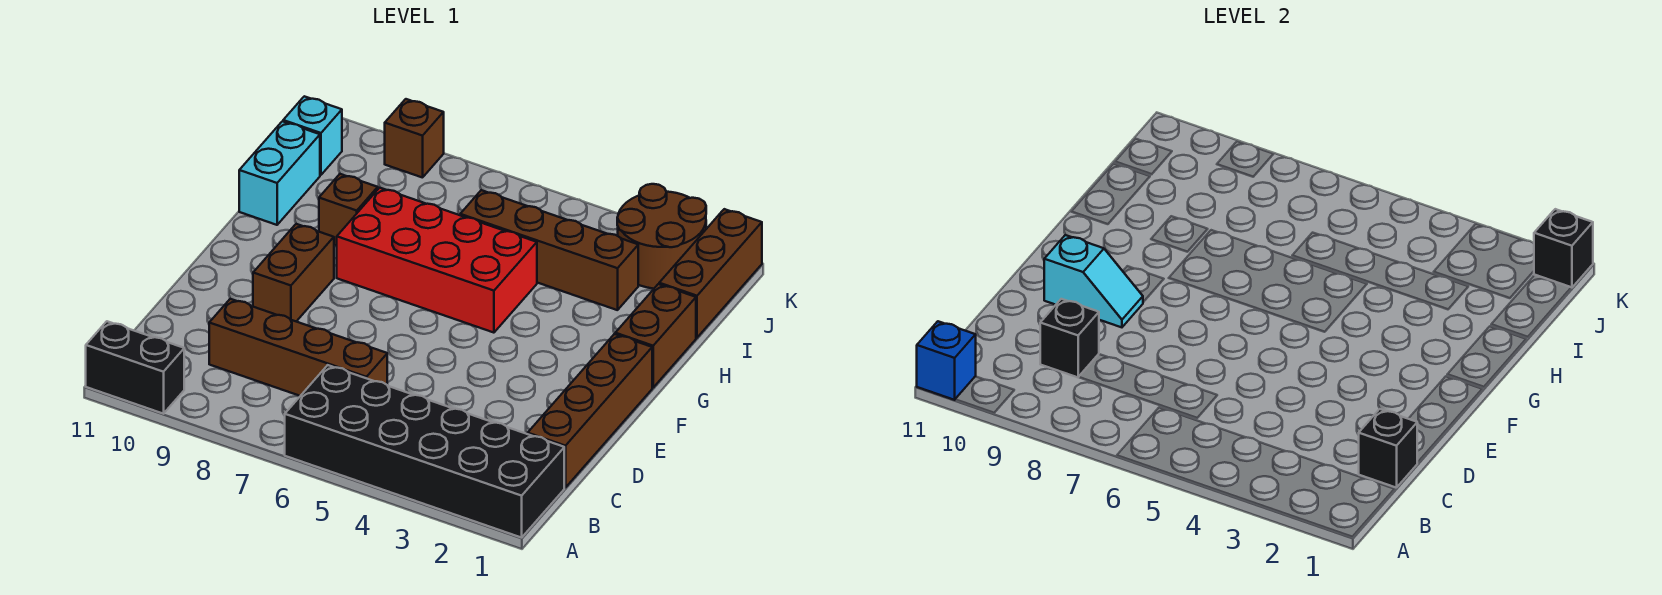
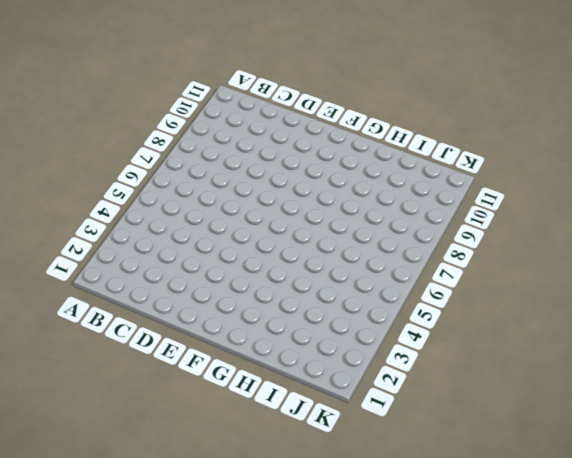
none -> black brick A1:B6 level 1
none -> black brick A10:A11 level 1
none -> brown brick C1:F1 level 1

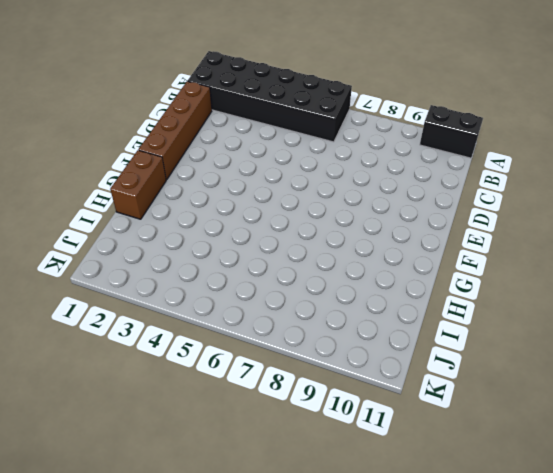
none -> brown brick C6:C9 level 1
none -> brown brick E9:F9 level 1
none -> red brick G5:H8 level 1

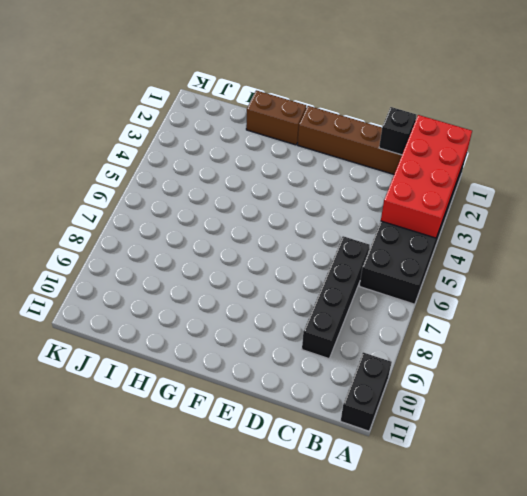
red brick A1:B4 level 2 -> red brick G5:H8 level 1
black brick C6:C9 level 1 -> brown brick C6:C9 level 1
none -> brown brick E9:F9 level 1
none -> brown brick H9 level 1
none -> cyan brick H11:I11 level 1

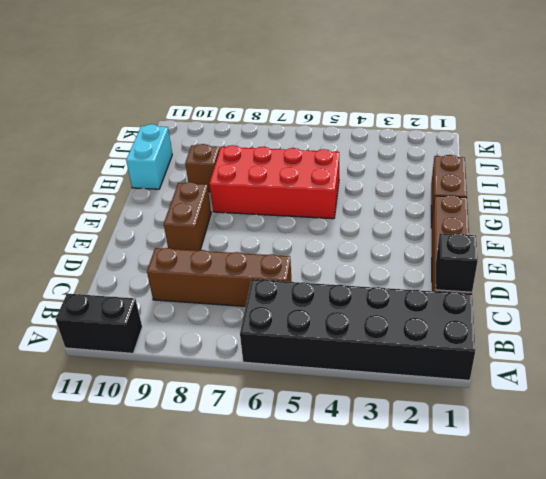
none -> brown brick I1:K1 level 1
none -> brown brick I3:I6 level 1
none -> brown round brick J2:K3 level 1

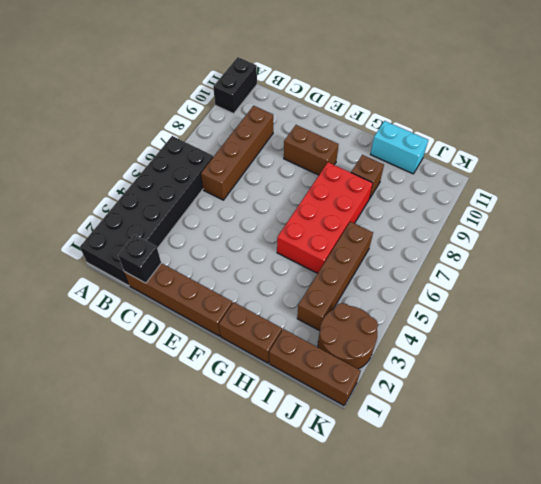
none -> cyan brick J11 level 1
none -> brown brick K9 level 1
none -> blue brick A11 level 2

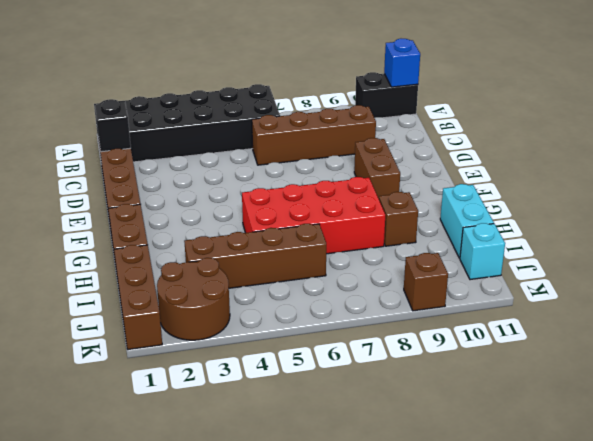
none -> black brick C9 level 2
none -> cyan slope E9:E10 level 2 top 10
none -> black brick K1 level 2

